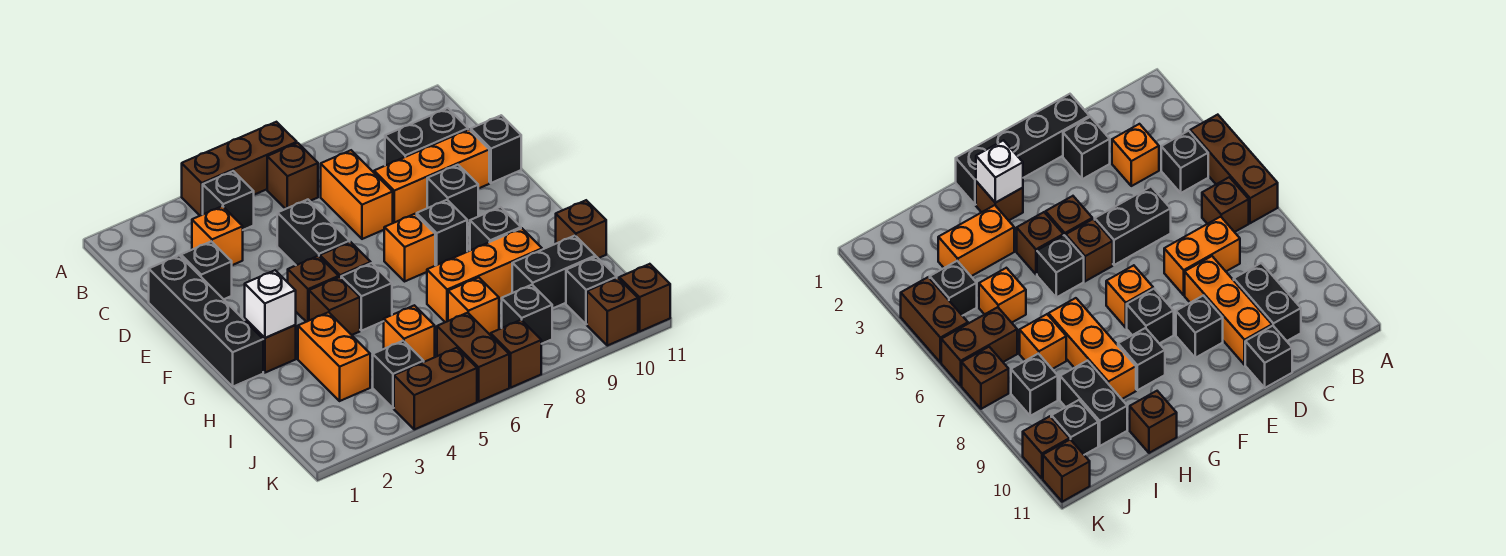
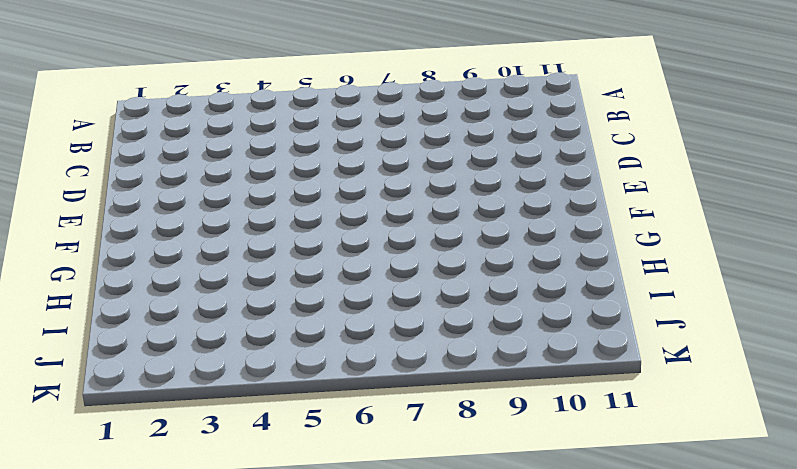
none -> brown brick A4:A6 level 1
none -> black brick B4 level 1
none -> brown brick B6 level 1
none -> orange brick C3 level 1

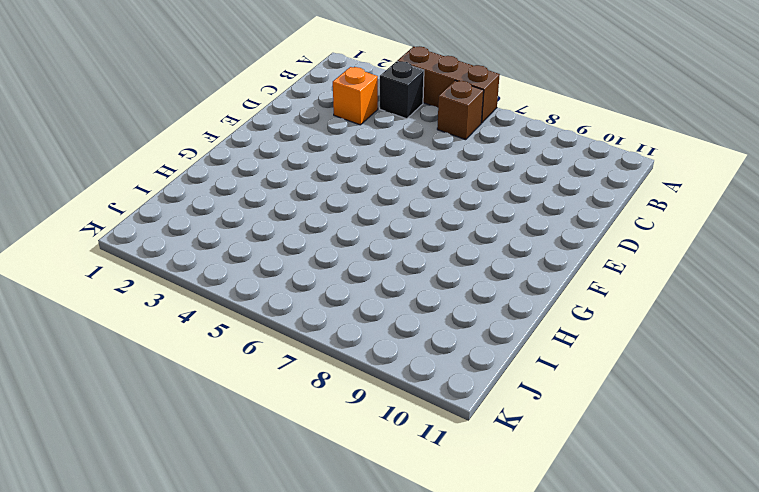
none -> orange brick C7:D7 level 1
none -> black brick C9:C10 level 1
none -> black brick D1:G1 level 1
none -> black brick D2 level 1

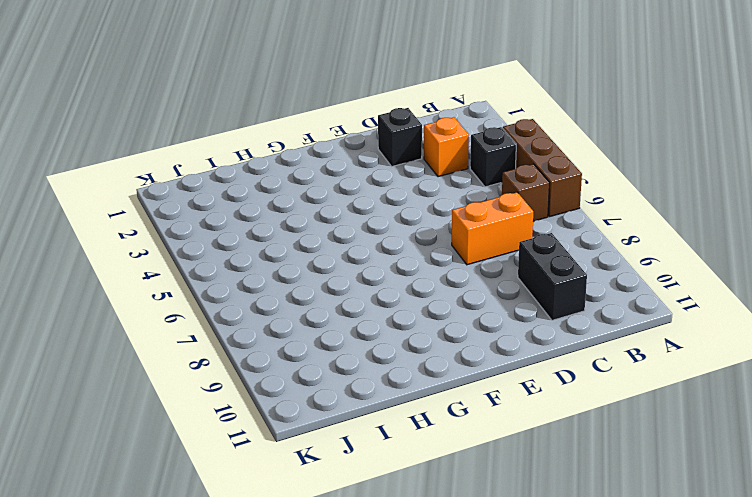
none -> black brick D1:G1 level 1
none -> black brick D5:E5 level 1
none -> orange brick D8:D10 level 1
none -> black brick D11 level 1

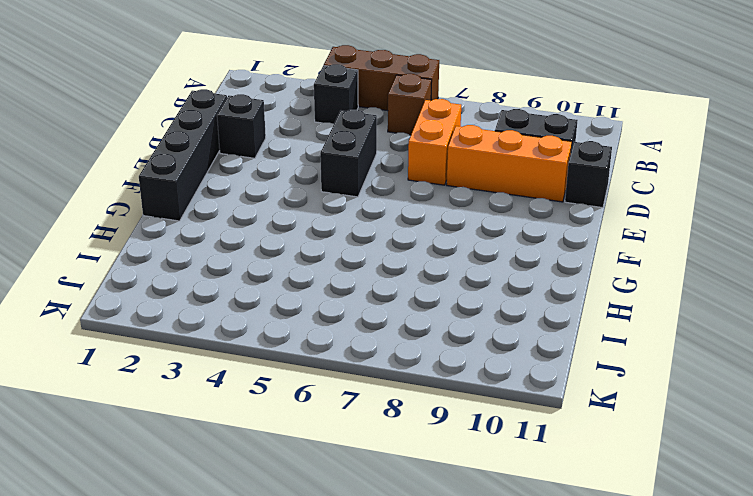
none -> orange brick C3 level 1
none -> black brick E9 level 1
none -> brown brick F4 level 1
none -> brown brick F5 level 1

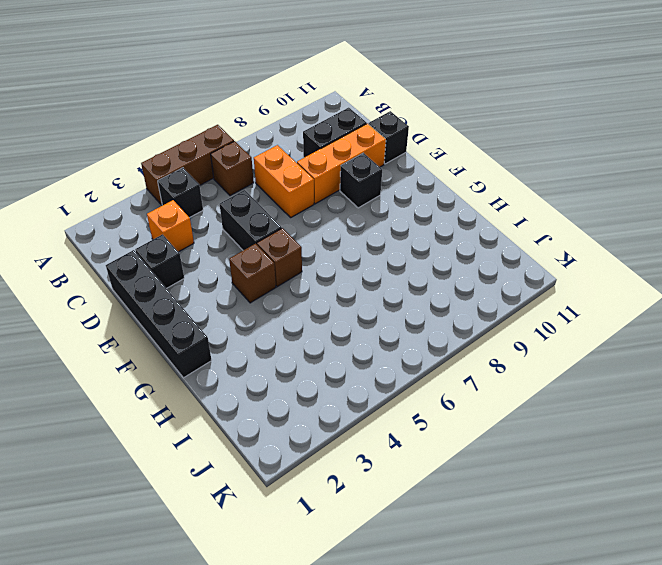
none -> orange brick F7 level 1
none -> black brick F8 level 1
none -> brown brick G2 level 1
none -> brown brick G4 level 1

